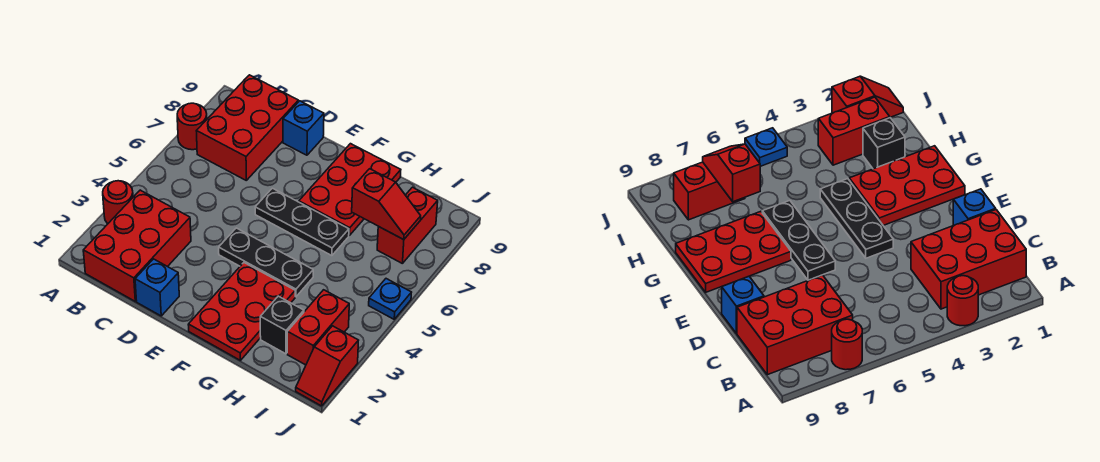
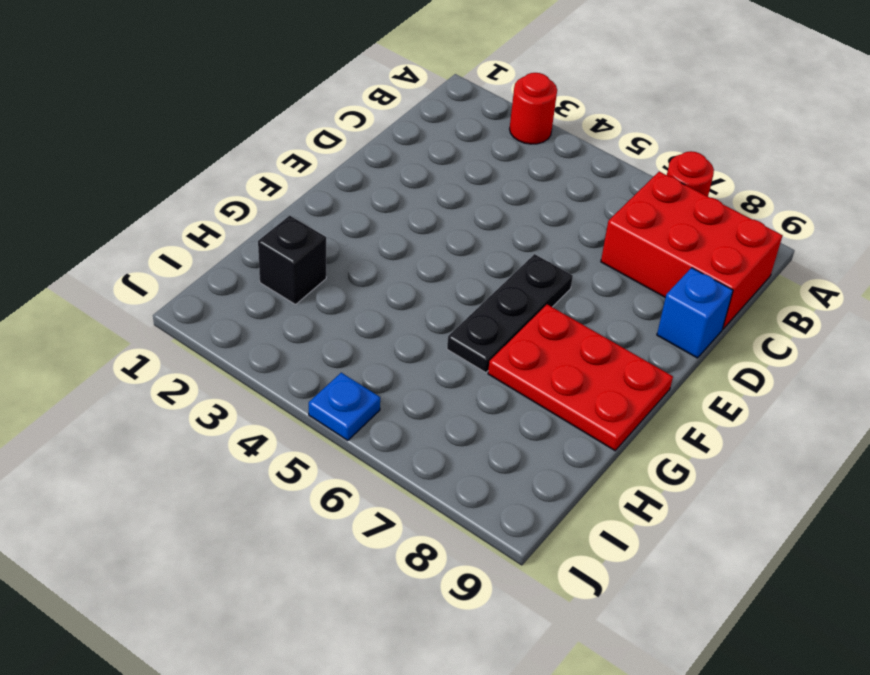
none -> red brick B1:C3 level 1
none -> blue brick D1 level 1
none -> black plate E4:G4 level 1

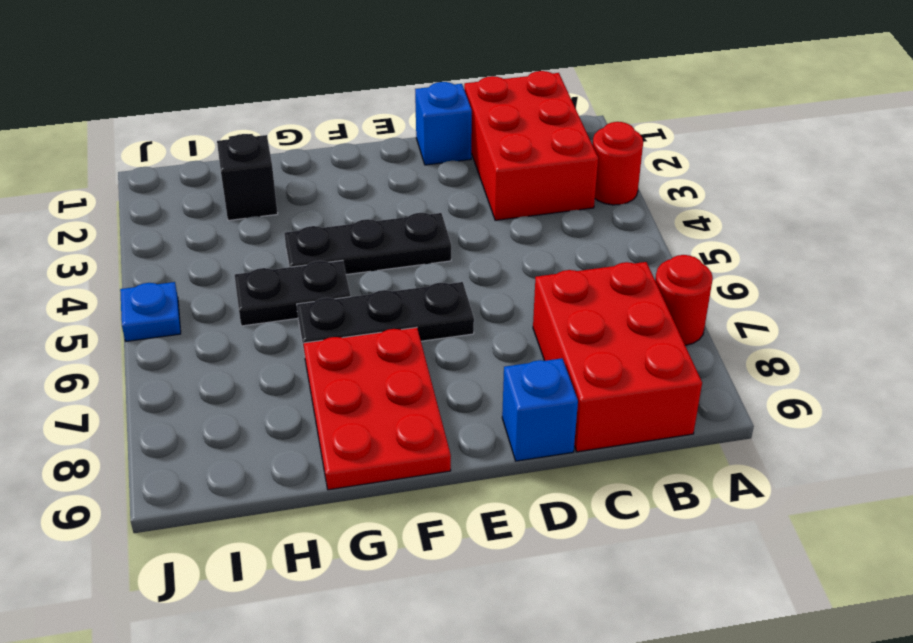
black plate G5:H5 level 1 -> none
none -> red plate F1:G3 level 1
none -> red brick I2:I3 level 1
none -> red brick I7:I8 level 1

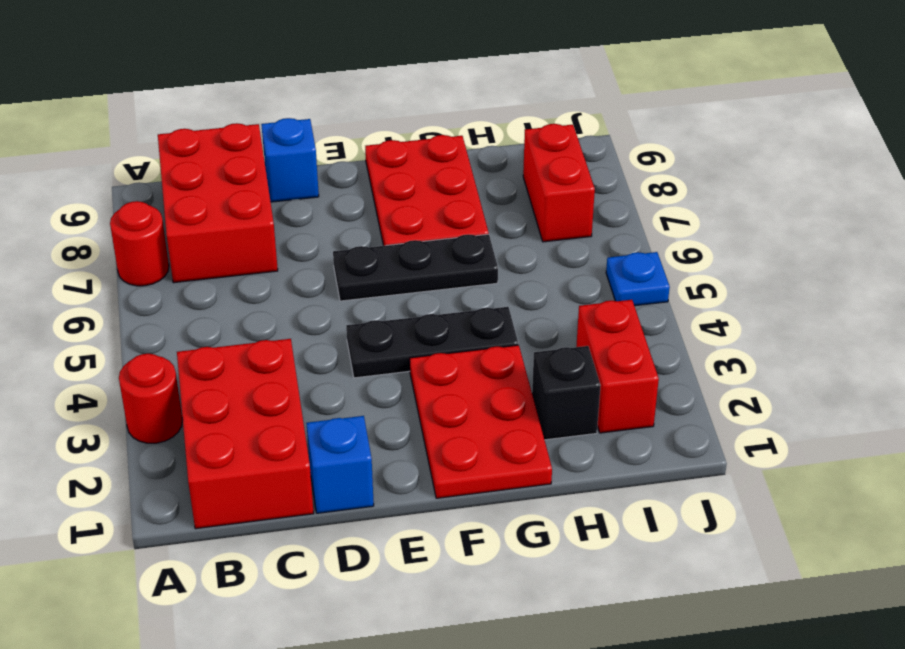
none -> red slope J1:J2 level 1 top 2
none -> red slope H7:I7 level 2 top H

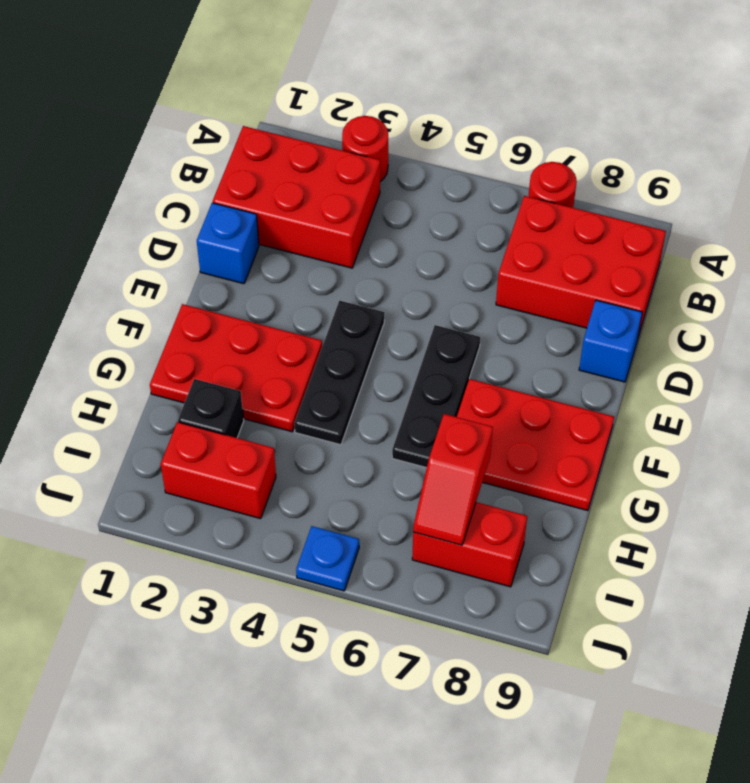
none -> red slope J1:J2 level 1 top 2

